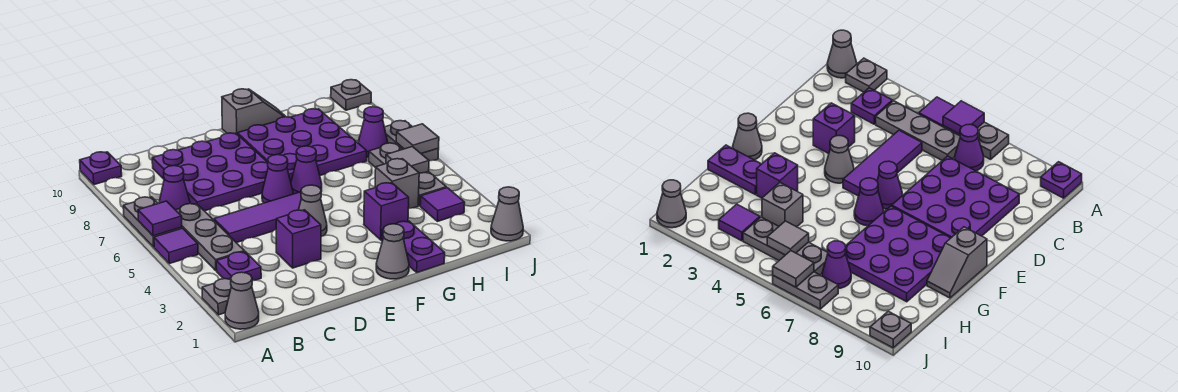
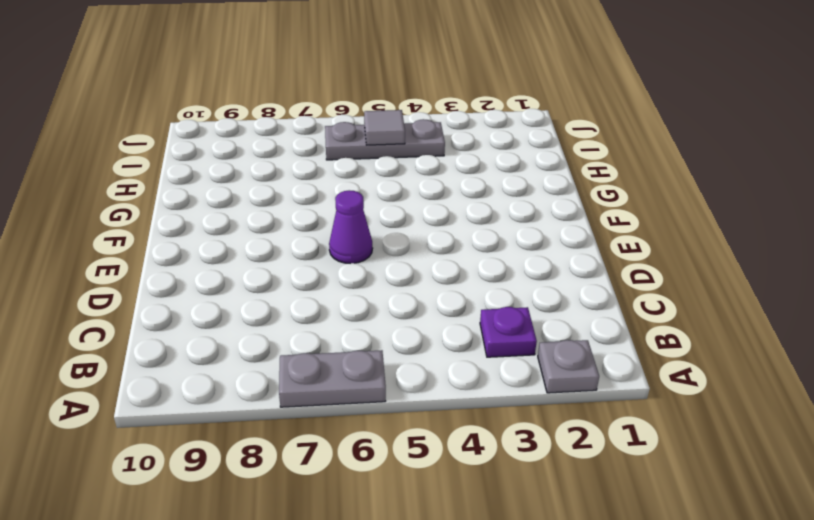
none -> grey cone A1 level 1
none -> purple tile A5 level 1
none -> purple plate A10 level 1

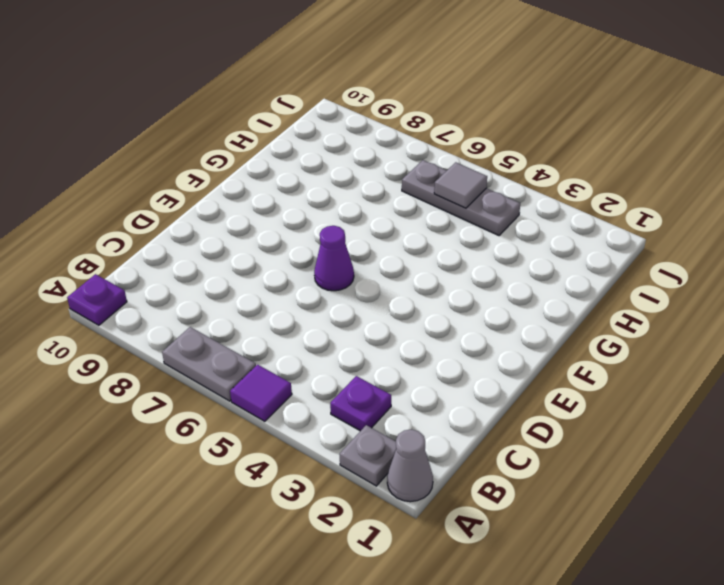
none -> grey plate B4:B6 level 1
none -> purple cone B7 level 1
none -> purple tile C5:E5 level 1

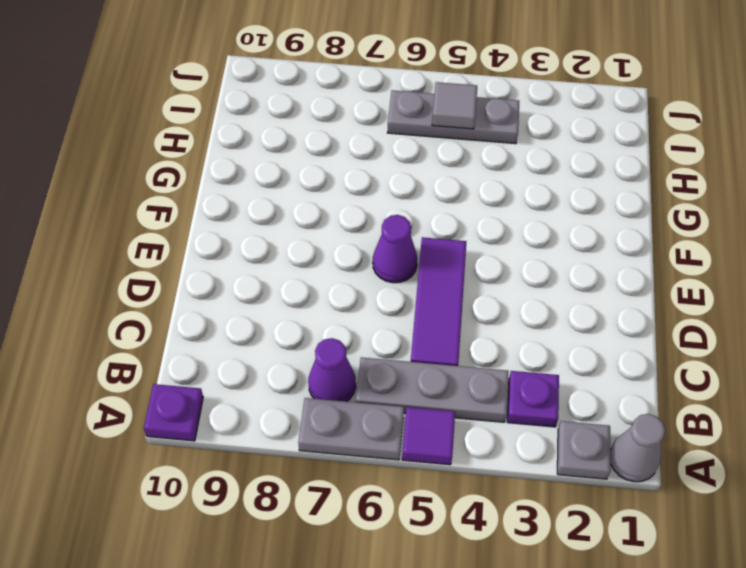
none -> purple plate C7:E9 level 1
none -> purple brick D3 level 1
none -> grey cone E4 level 1

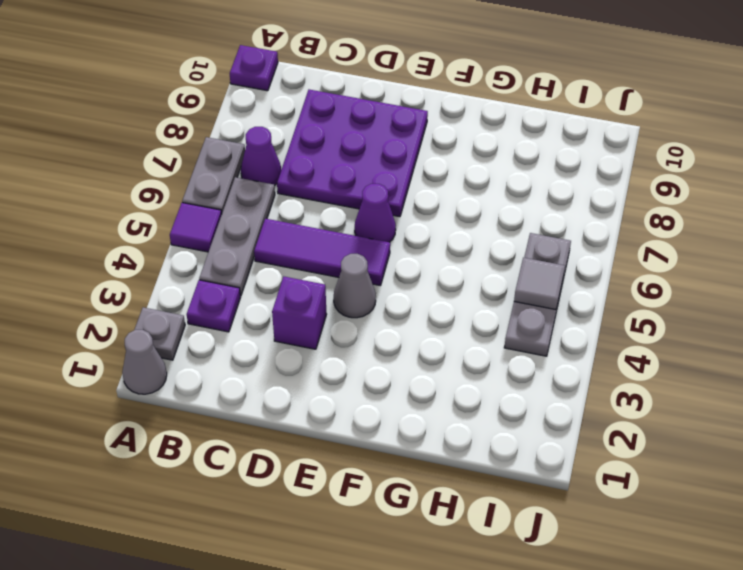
none -> grey cone F1 level 1
none -> purple cone F6 level 1
none -> purple plate F7:H9 level 1

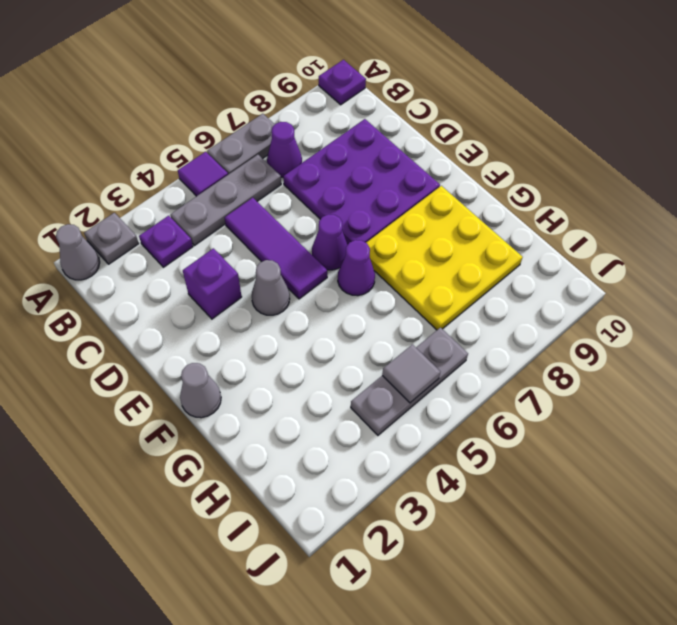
yellow plate F7:H9 level 1 -> purple plate F7:H9 level 1
none -> grey slope F10:G10 level 1 top F
none -> purple plate G1:G2 level 1
none -> purple brick G3 level 1

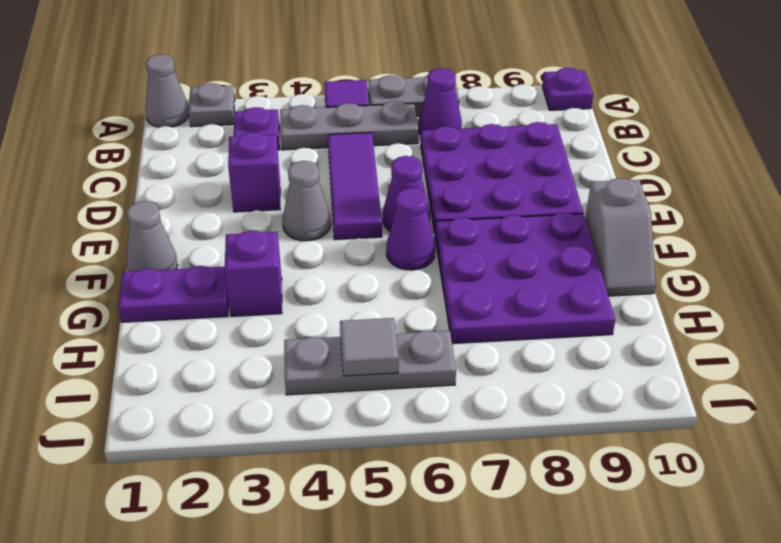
none -> grey brick H4 level 1
none -> purple tile I3 level 1
none -> purple cone I7 level 1

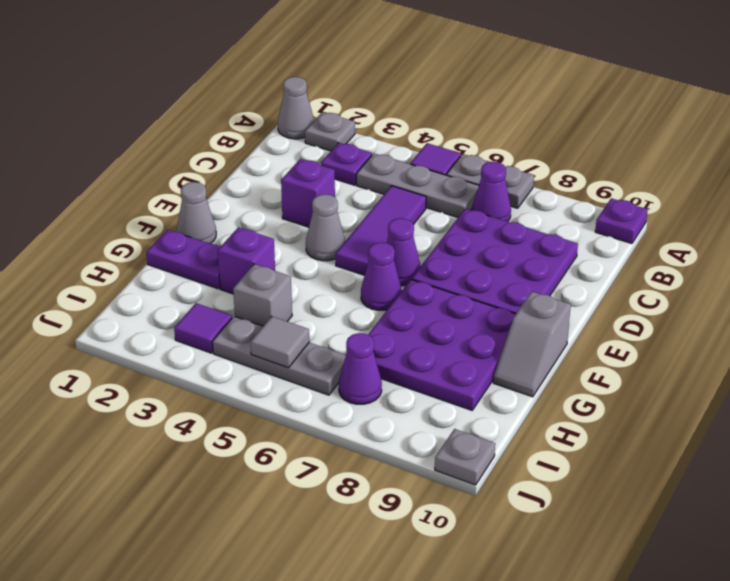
none -> grey cone J1 level 1
none -> grey plate J6:J7 level 1
none -> purple tile A6 level 2

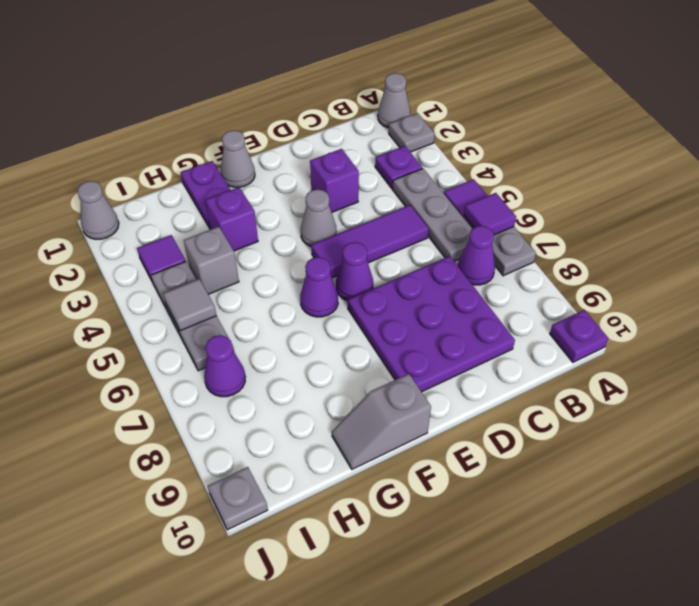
none -> purple plate F7:H9 level 1
none -> grey plate J6:J7 level 1
none -> grey tile J6 level 2

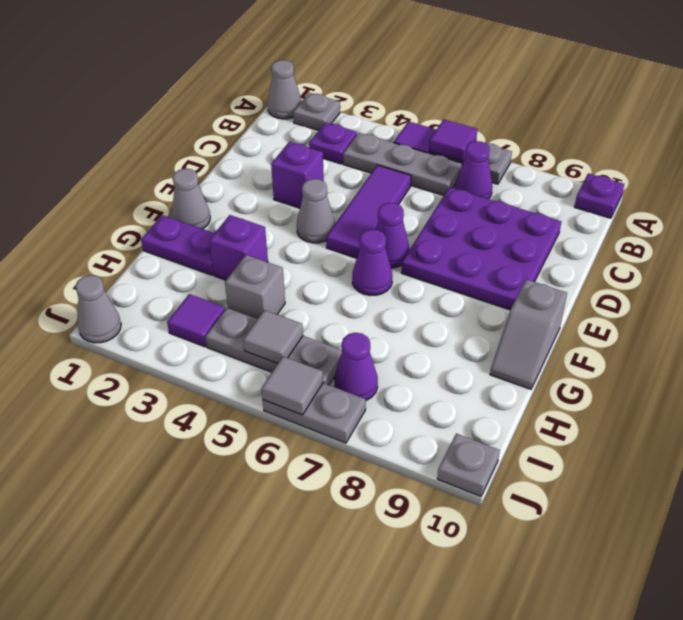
none -> purple plate F7:H9 level 1

